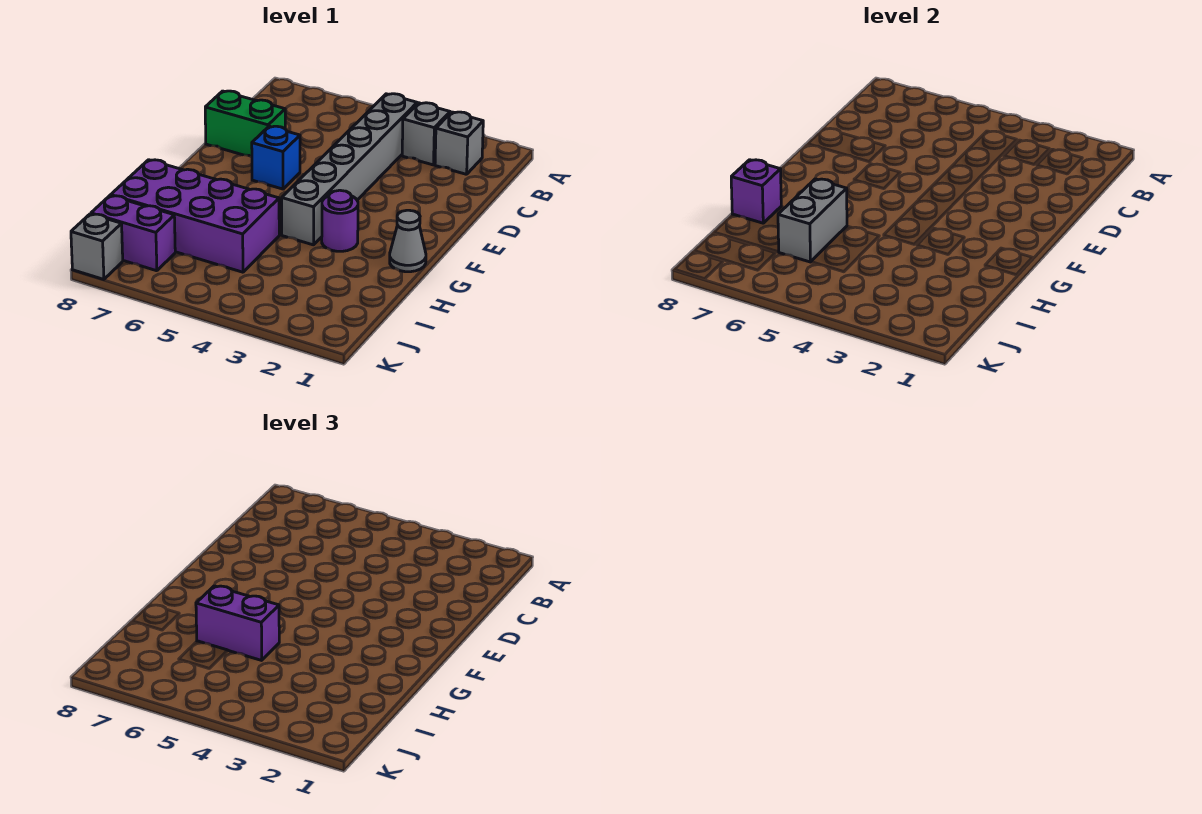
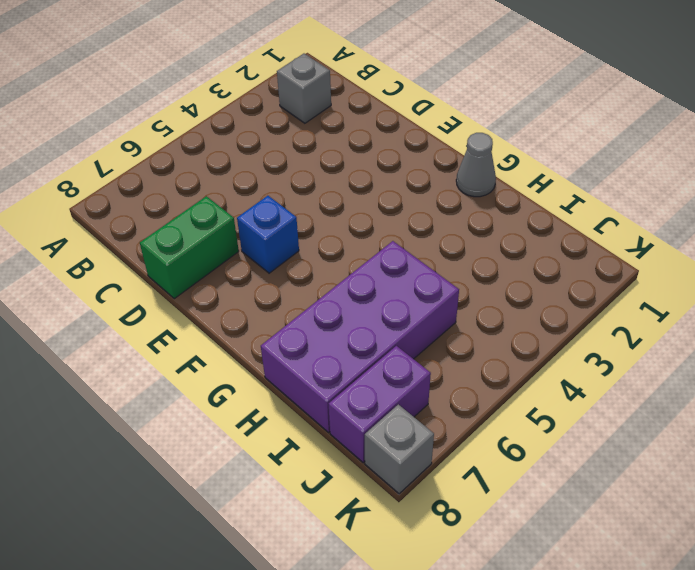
none -> grey brick B3 level 1
none -> grey brick B4:G4 level 1
none -> purple round brick G3 level 1

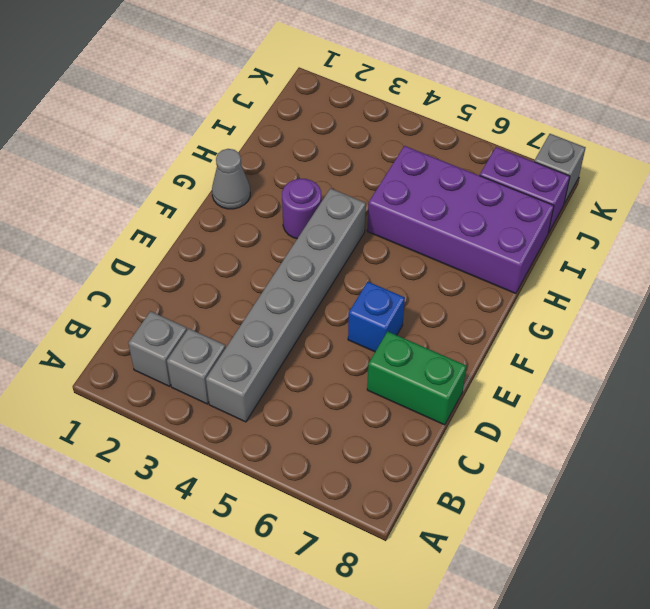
none -> grey brick H6:I6 level 2
none -> purple brick H8 level 2
none -> purple brick H5:H6 level 3

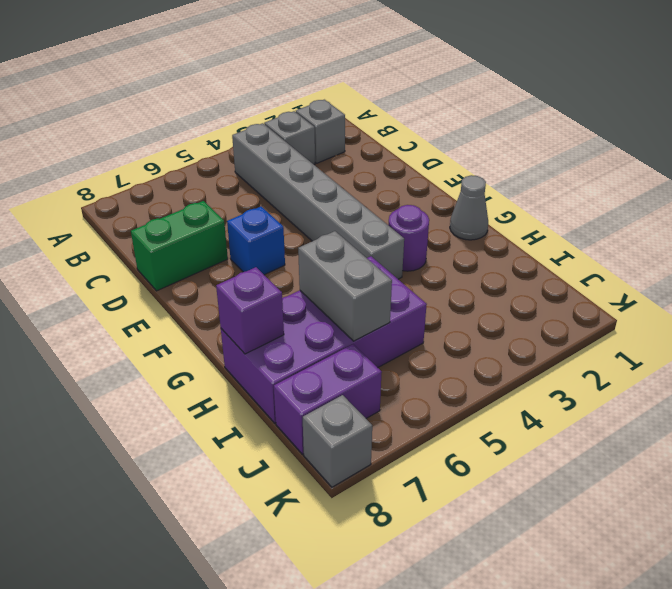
none -> purple brick H5:H6 level 3

